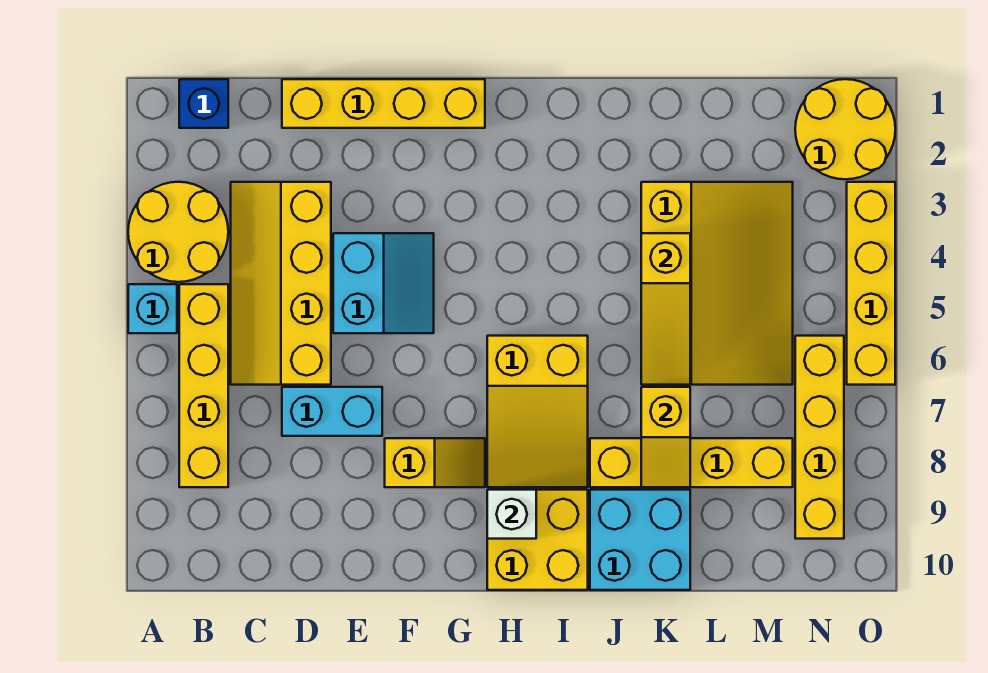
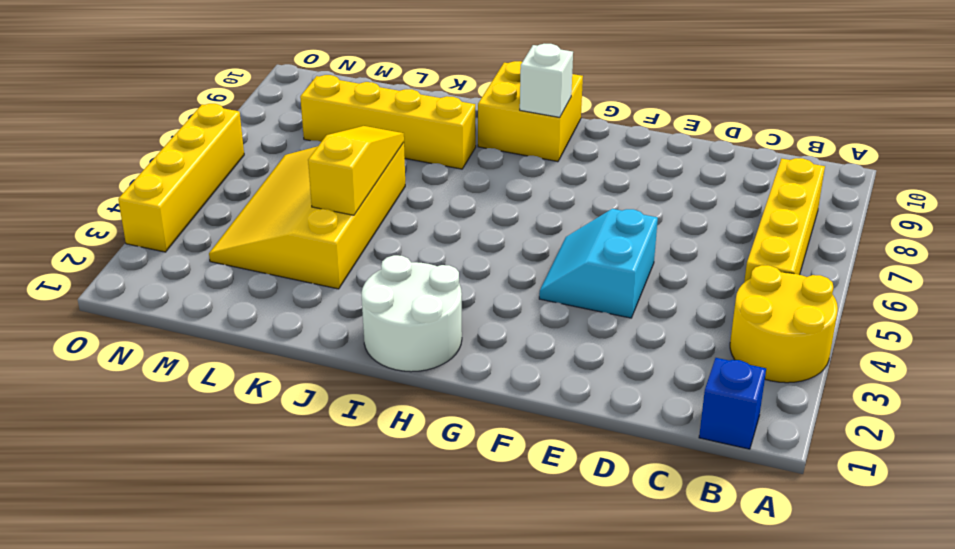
white round brick H1:I2 level 1 -> none
none -> cyan brick A5 level 1
none -> yellow slope C3:D6 level 1 top D
none -> yellow brick D1:G1 level 1

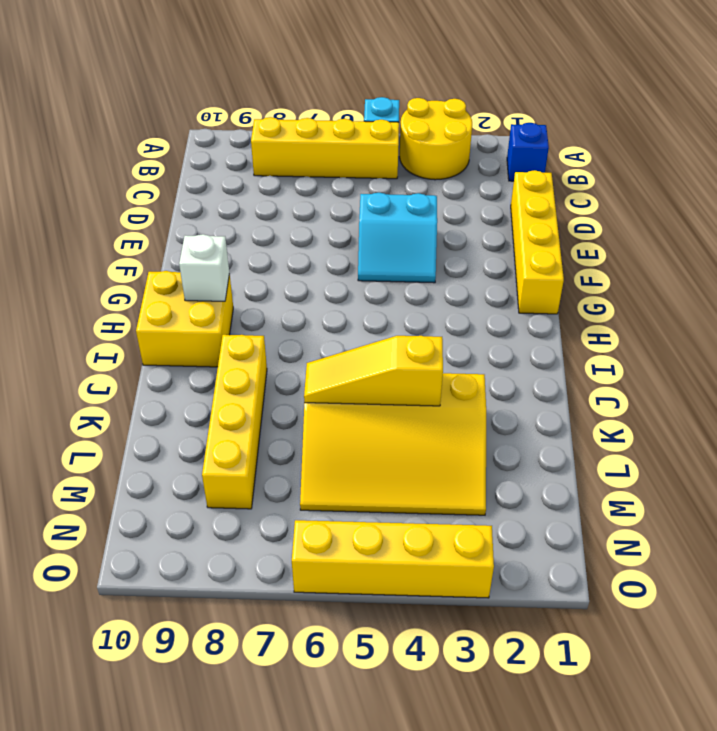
none -> yellow slope C3:D6 level 1 top D
none -> cyan brick D7:E7 level 1
none -> yellow slope F8:G8 level 1 top F

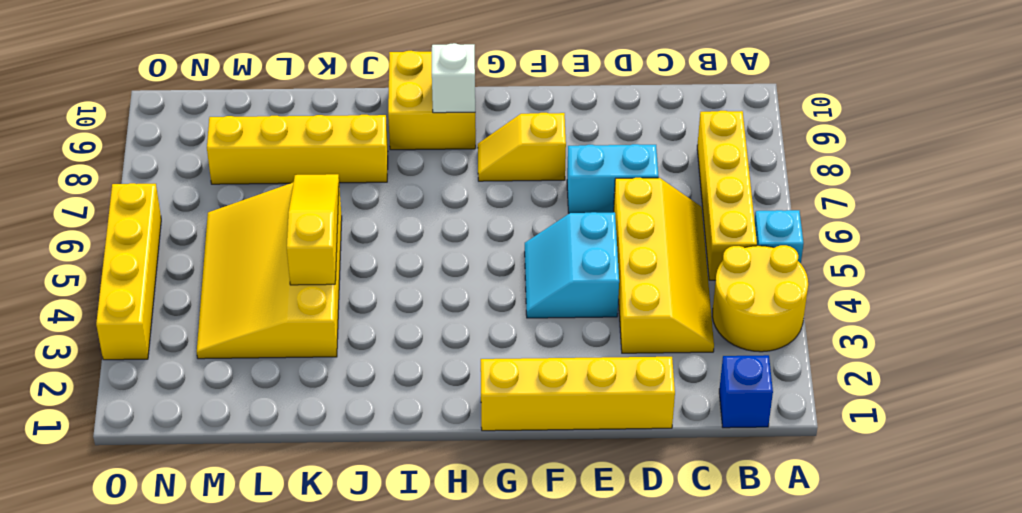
none -> yellow slope H6:I8 level 1 top 6
none -> cyan brick J9:K10 level 1
none -> yellow round brick N1:O2 level 1

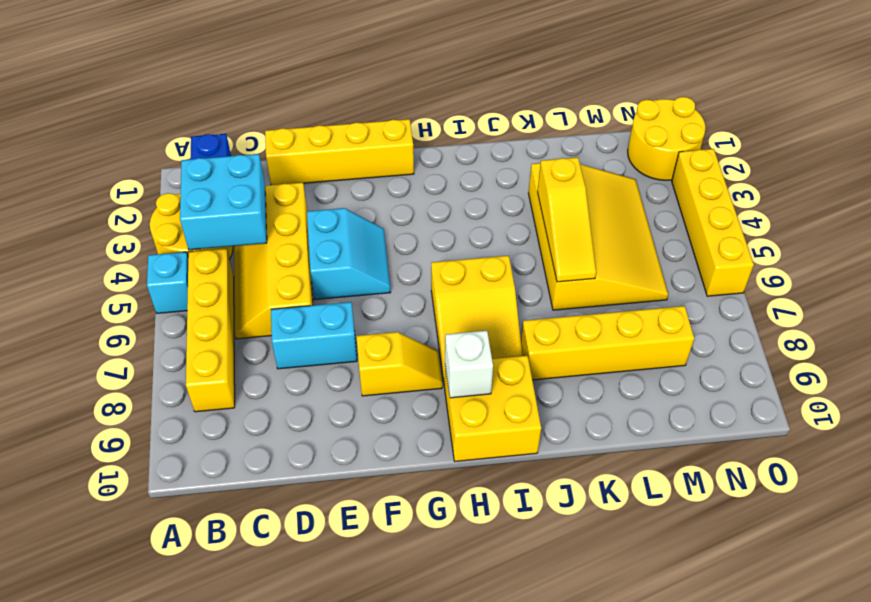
cyan brick B3:C4 level 2 -> cyan brick J9:K10 level 1
none -> yellow brick N6:N9 level 1
none -> yellow slope K7:K8 level 2 top 7

